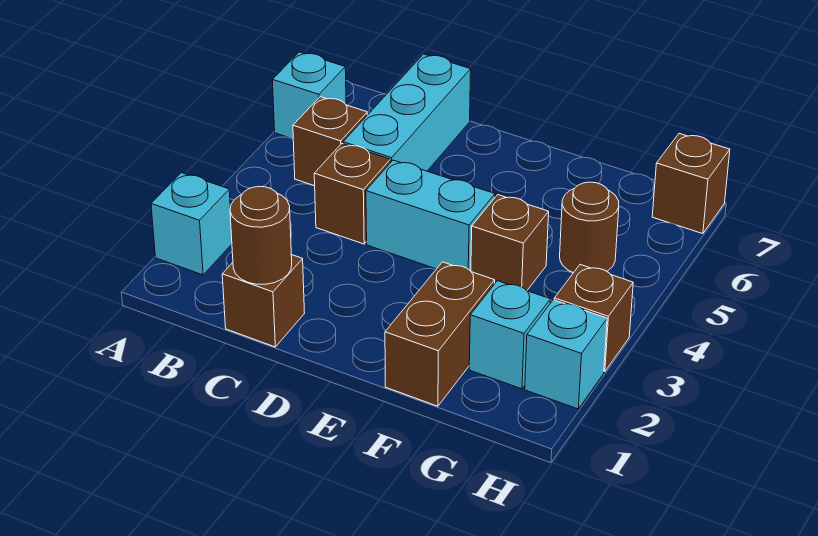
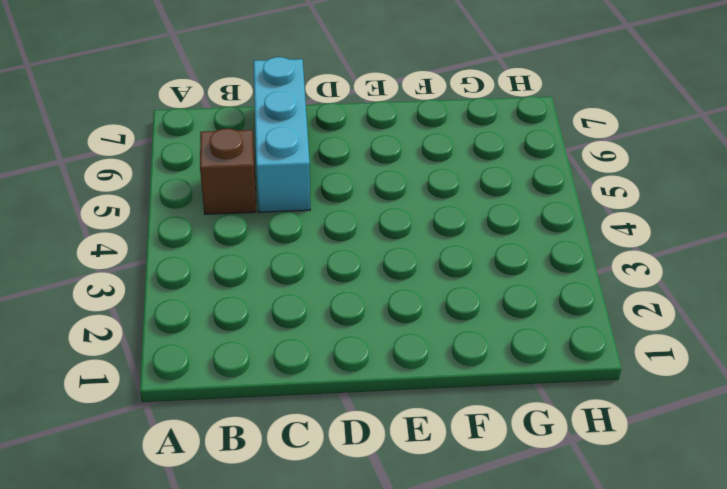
none -> cyan brick A2 level 1
none -> cyan brick A6 level 1
none -> brown brick C1 level 1

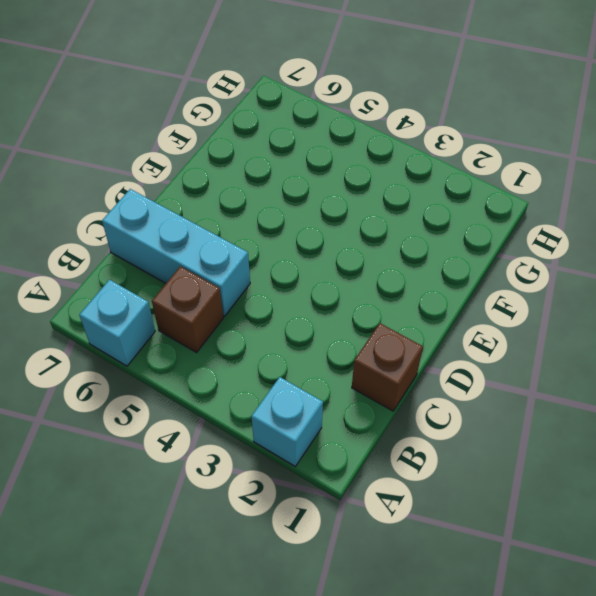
none -> brown brick C4 level 1
none -> cyan brick D4:E4 level 1
none -> brown brick F1:F2 level 1

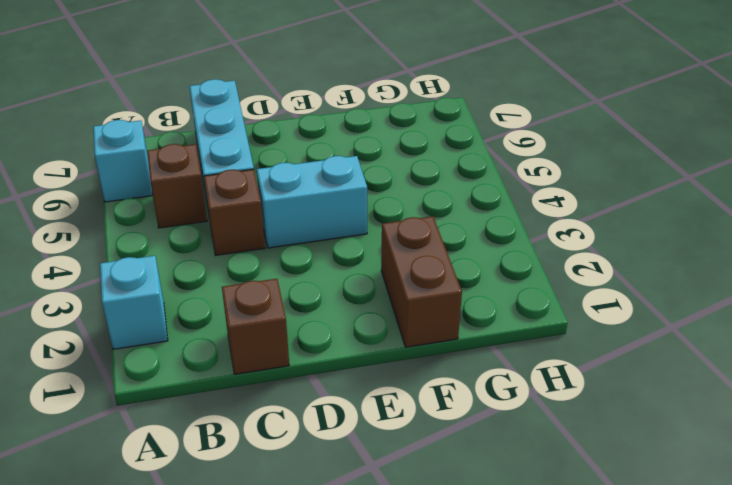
none -> brown brick F4 level 1
none -> cyan brick G2 level 1
none -> brown round brick G5 level 1

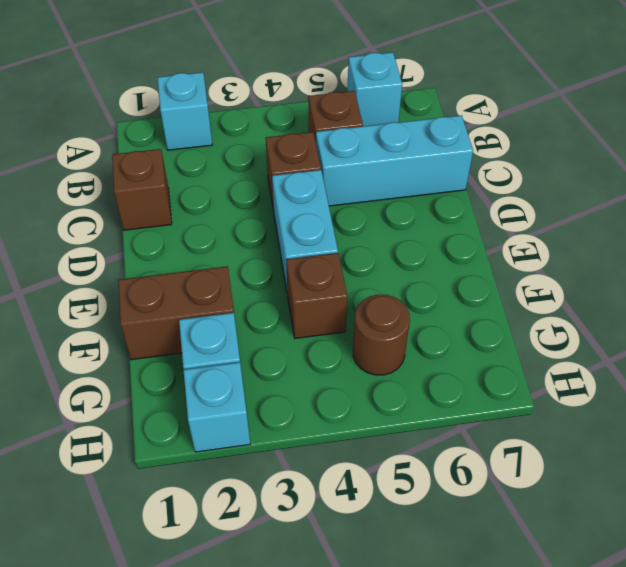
none -> brown brick H3 level 1
none -> brown brick H7 level 1
none -> brown round brick C1 level 2

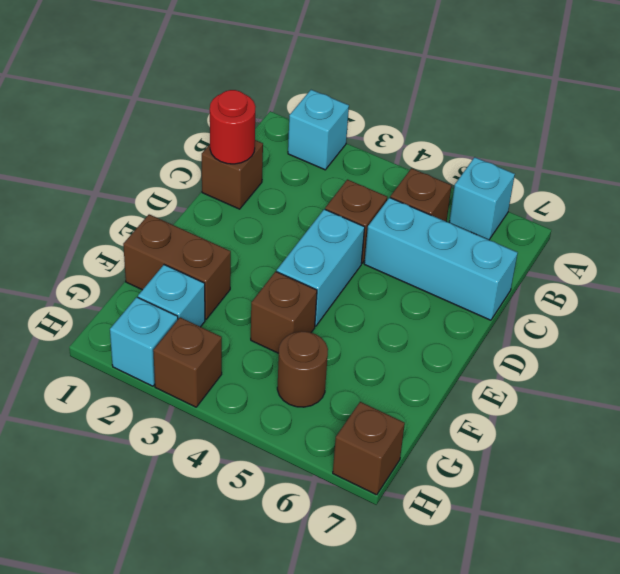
red round brick C1 level 2 -> brown round brick C1 level 2

